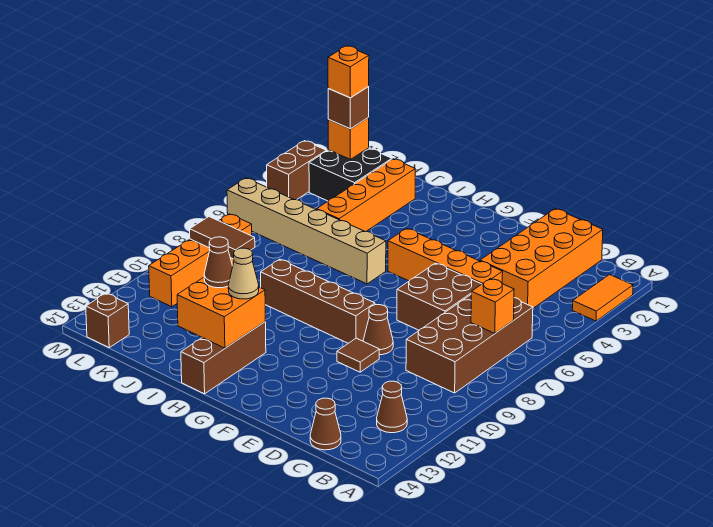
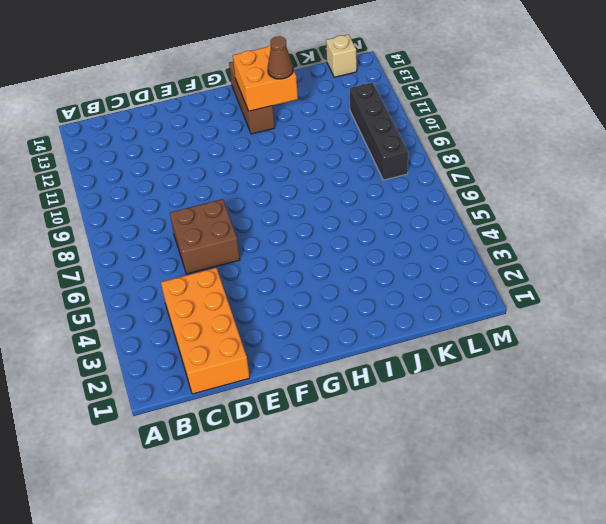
black brick L8:L11 level 1 -> orange brick L8:L11 level 1
tan brick L14 level 1 -> brown brick L14 level 1
none -> orange tile A2:A3 level 1
none -> brown brick B6:C9 level 1
none -> brown cone B12 level 1

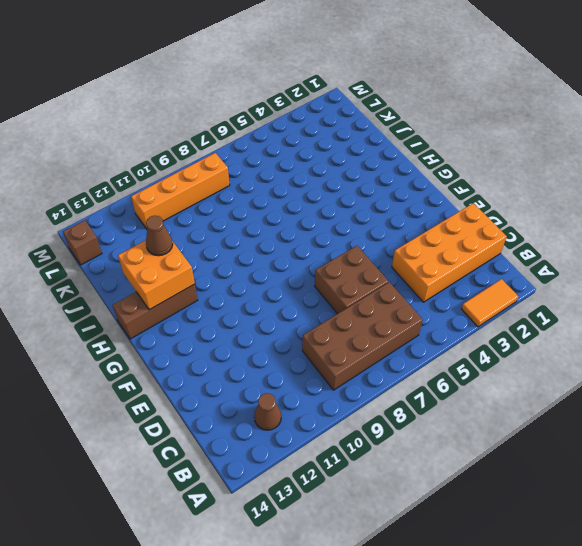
none -> brown cone C14 level 1
none -> orange brick D5:G5 level 1
none -> brown cone E9 level 1

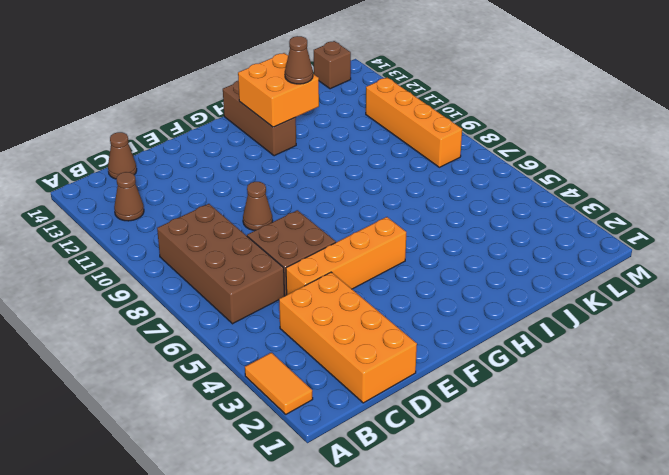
none -> brown tile E10 level 1
none -> brown brick F9:I9 level 1
none -> tan brick H6:M6 level 1

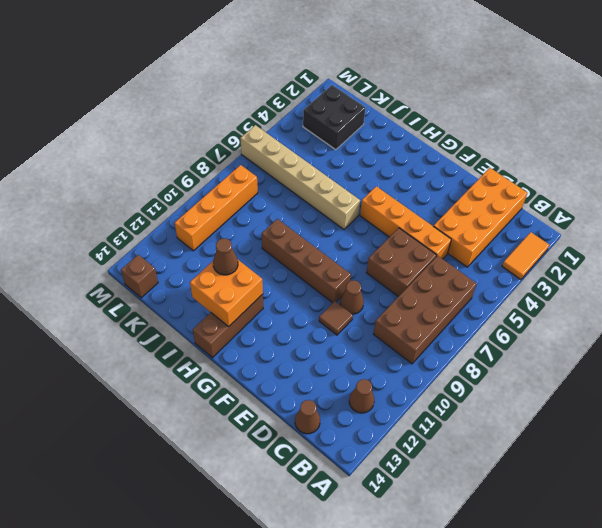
none -> orange brick J2:J5 level 1
none -> brown brick M3:M4 level 1
none -> orange brick B7 level 2

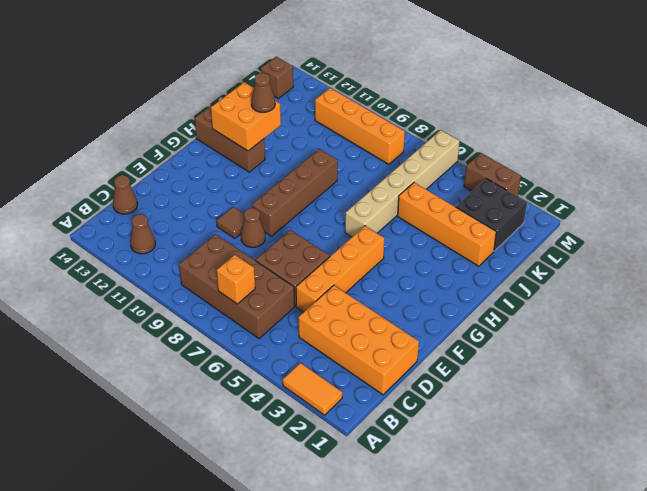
none -> brown tile K9:L9 level 2
none -> orange brick L2 level 2
none -> tan cone H12 level 3

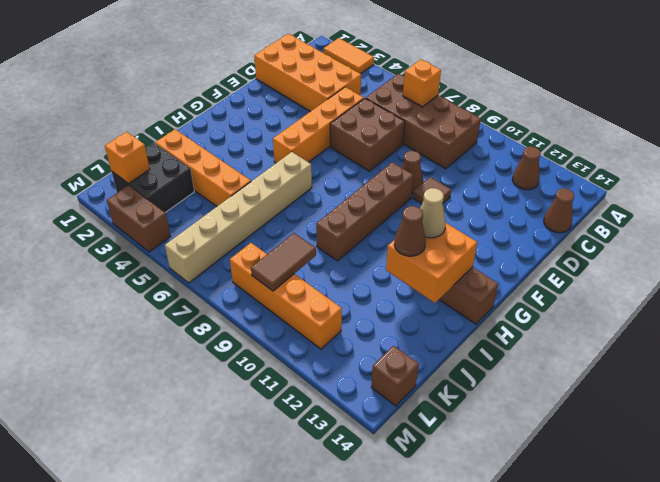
none -> brown brick L2 level 3
none -> orange brick L2 level 4

